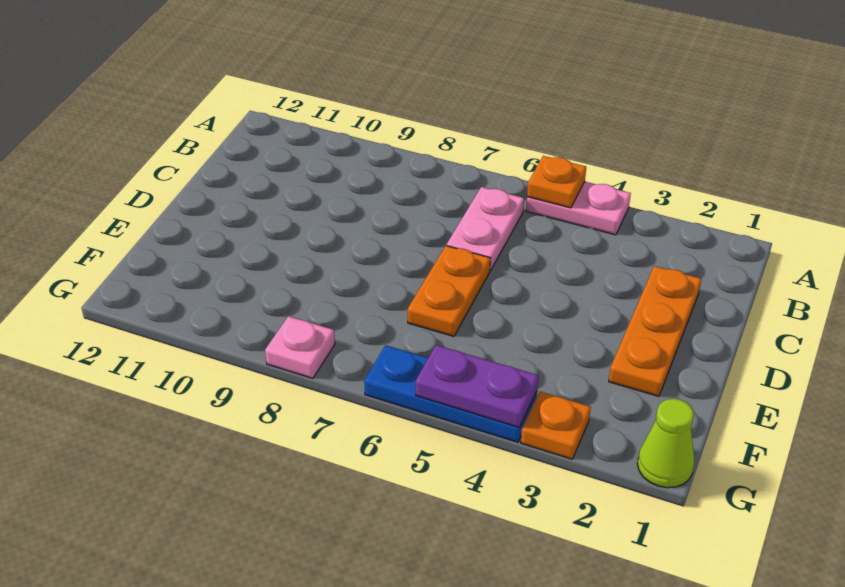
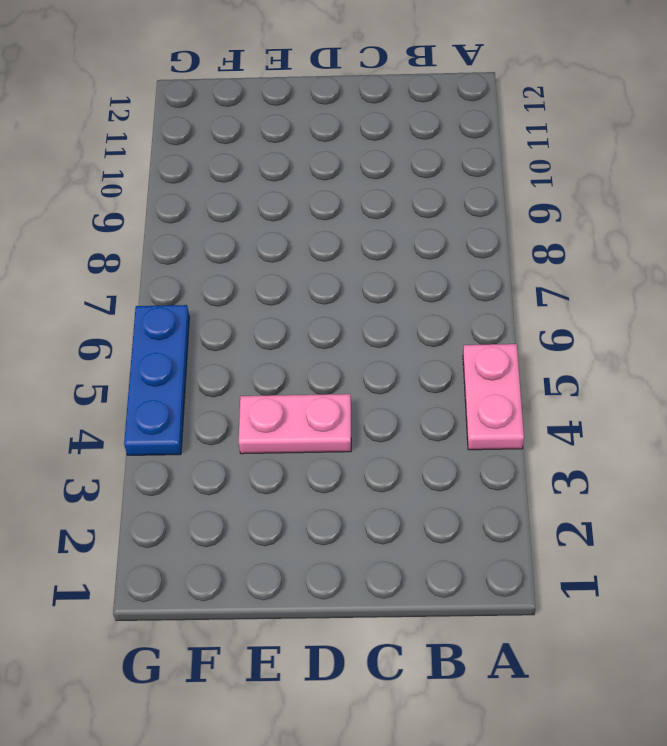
pink plate D4:E4 level 1 -> pink plate B6:C6 level 1
none -> orange plate C2:E2 level 1
none -> orange plate D6:E6 level 1

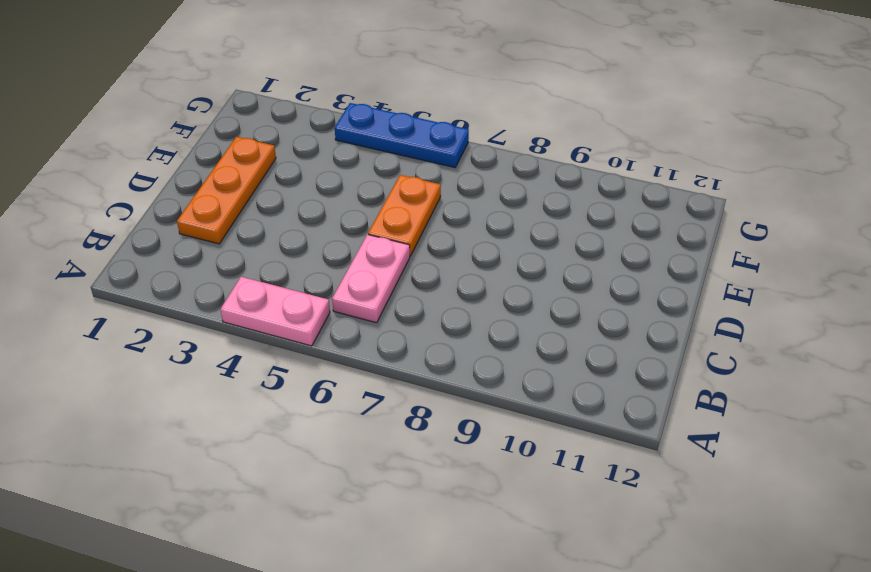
none -> lime cone G1 level 1
none -> orange plate G3 level 1

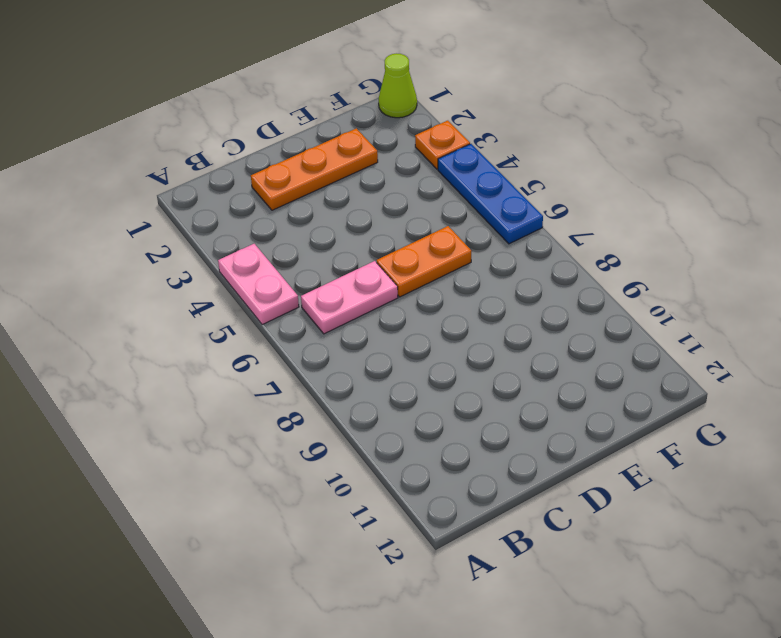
none -> pink plate G8 level 1
none -> orange plate A5 level 2

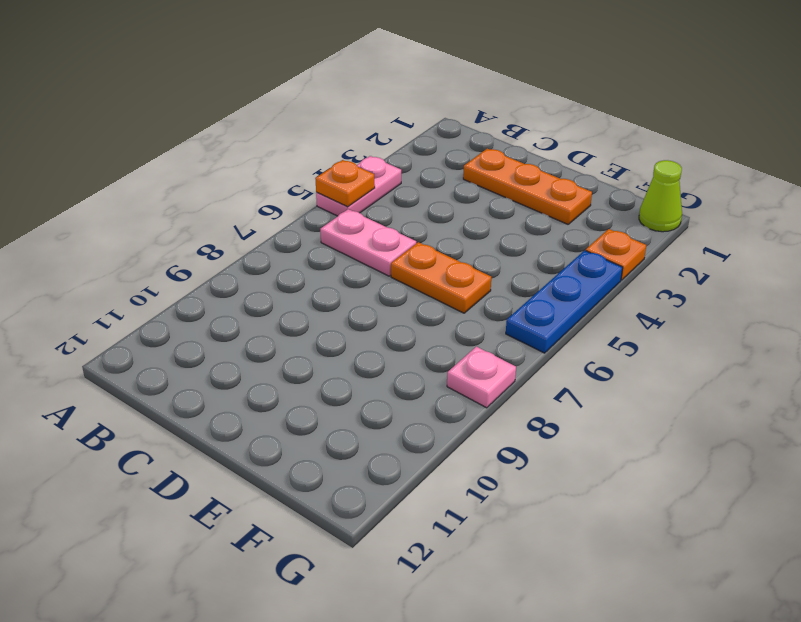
none -> purple plate G4:G5 level 2

